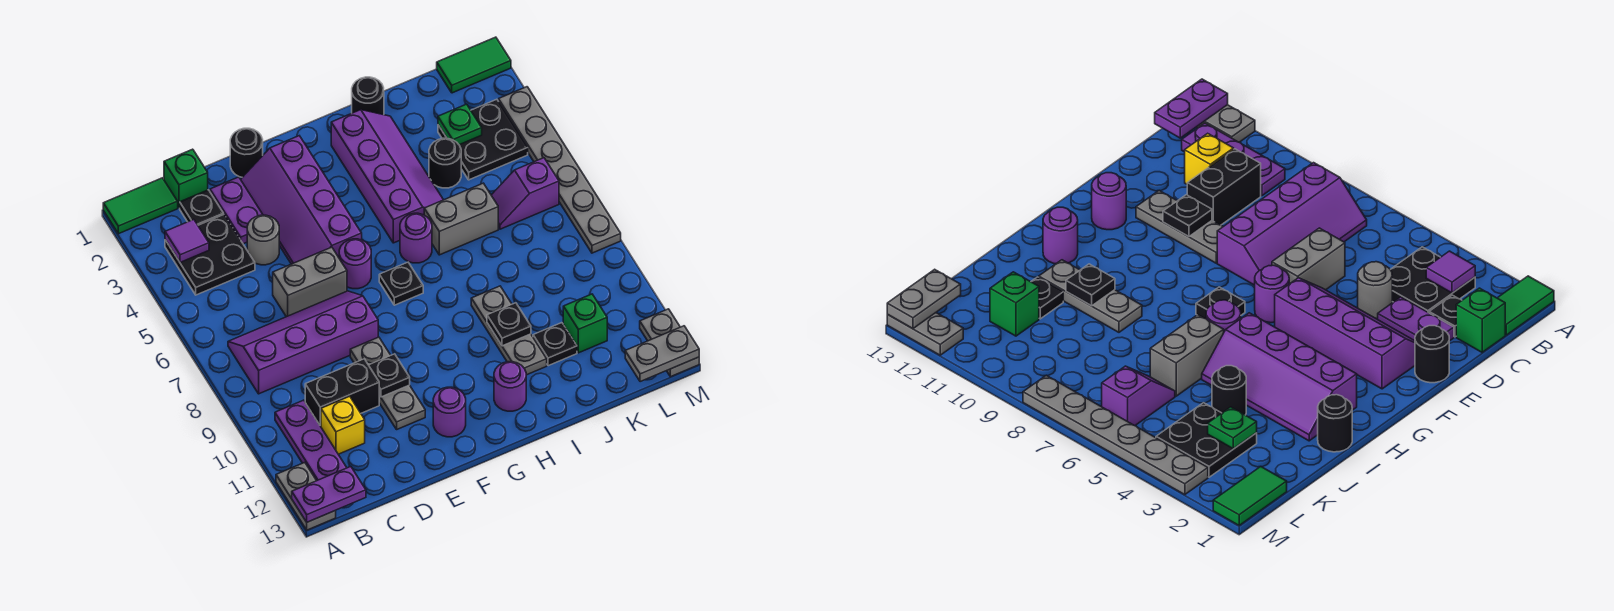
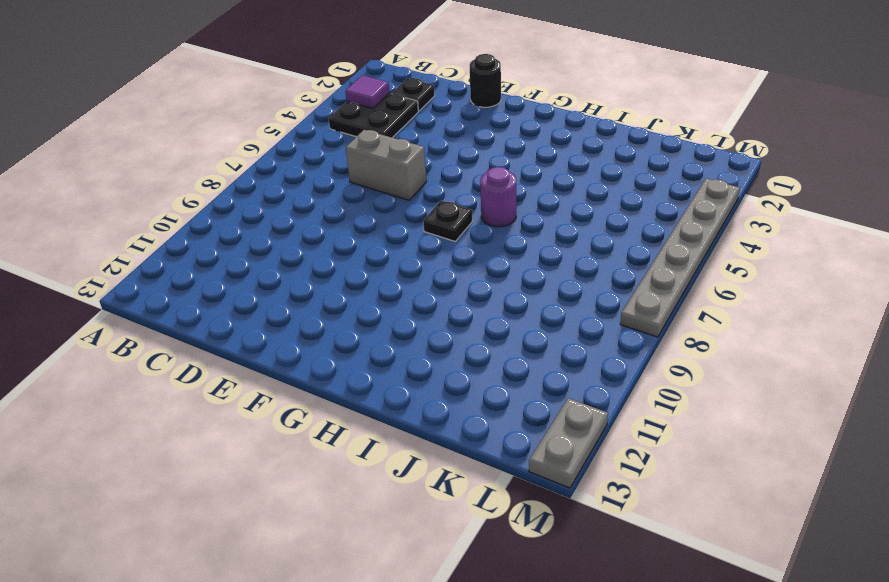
none -> green tile A1:B1 level 1
none -> grey plate A12:A13 level 1
none -> purple slope B7:E8 level 1 top 8
none -> purple plate B10:B12 level 1

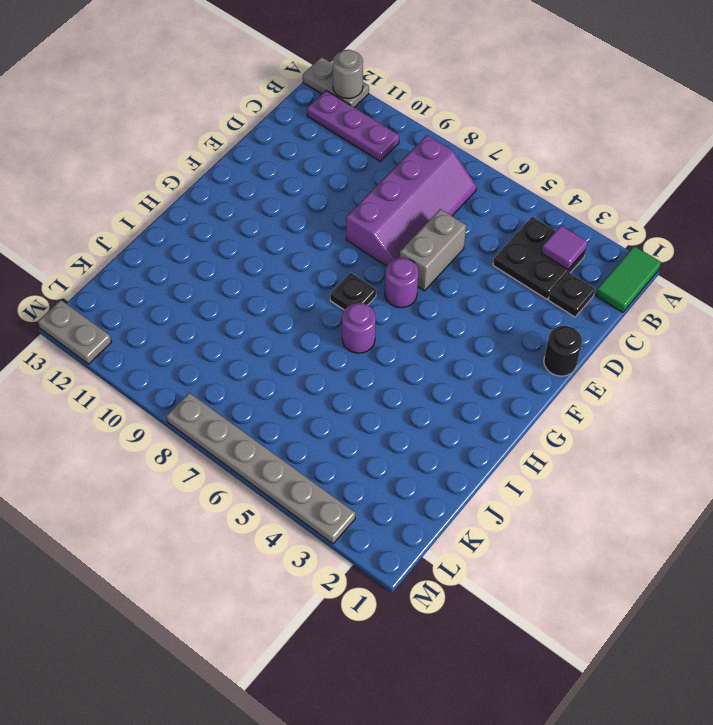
grey round brick A12 level 2 -> grey round brick D4 level 1
none -> green brick C1 level 1
none -> black brick C10:D10 level 1
none -> yellow brick C11 level 1
none -> purple plate D2:D3 level 1

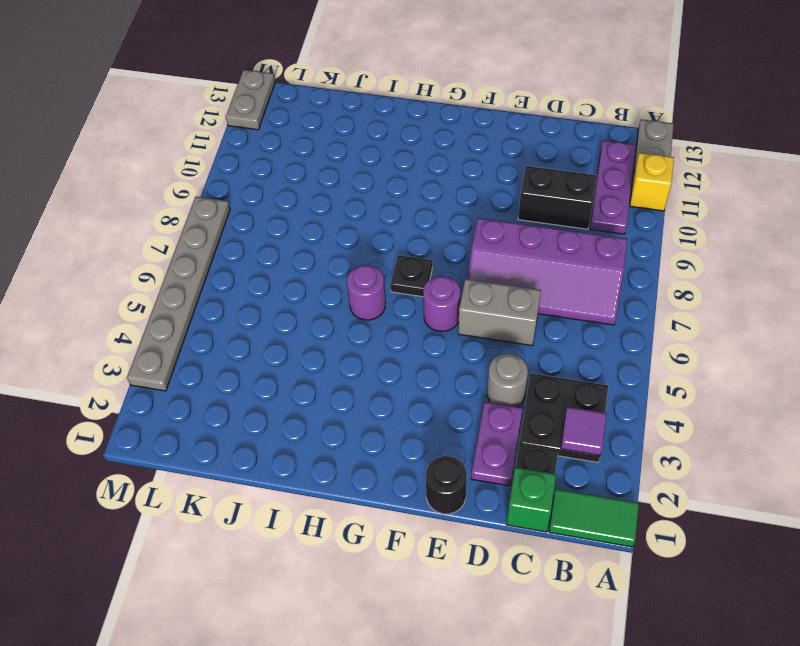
yellow brick A11 level 1 -> yellow brick C11 level 1
none -> purple slope E2:F5 level 1 top F
none -> grey plate E9:E11 level 1
none -> purple round brick F12 level 1
none -> purple slope H2:I5 level 1 top H

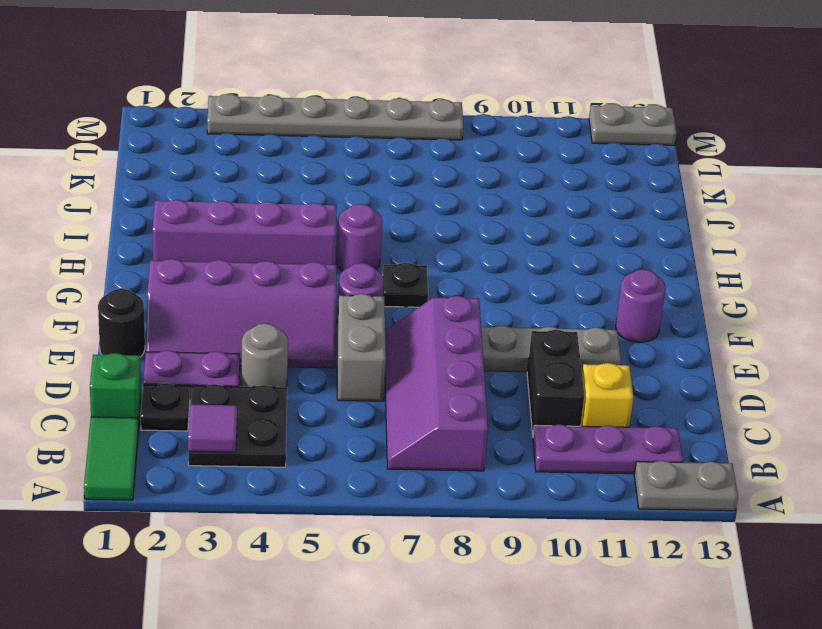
none -> purple round brick H12 level 1
none -> black round brick I1 level 1
none -> grey brick I6:J6 level 1
none -> grey plate I9:I11 level 1

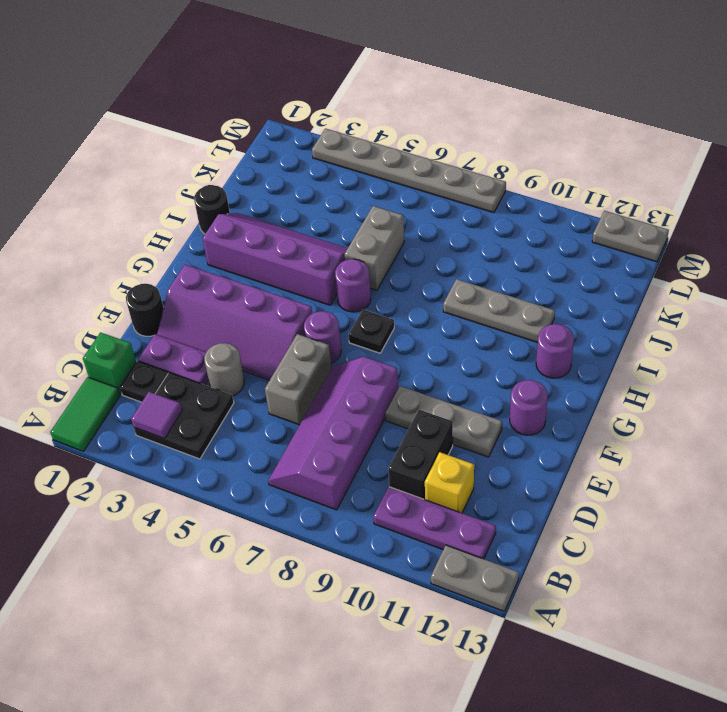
none -> black round brick J4 level 1
none -> black plate J11 level 1
none -> black plate K3:L4 level 1
none -> purple slope K6:L6 level 1 top L

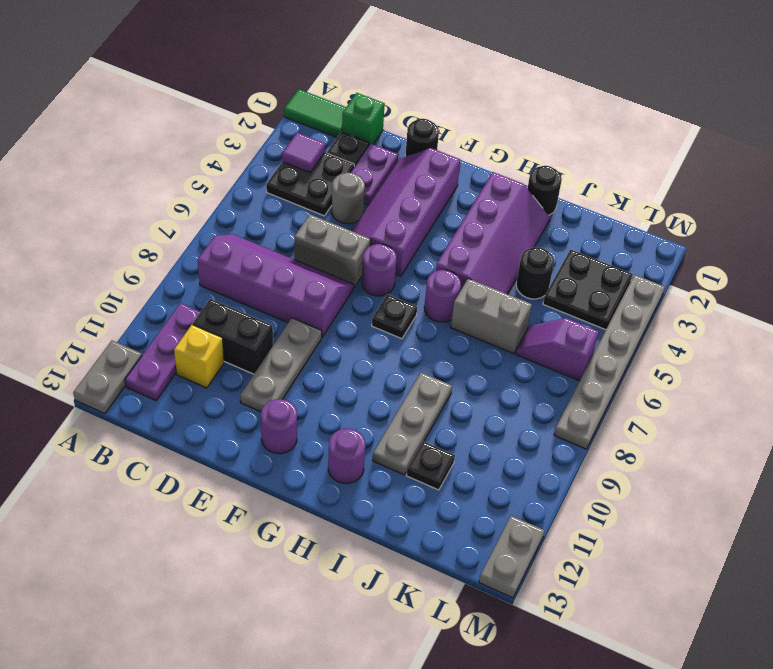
none -> green brick K11 level 1
none -> green tile L1:M1 level 1
none -> purple plate A13:B13 level 2
none -> black plate E10 level 2

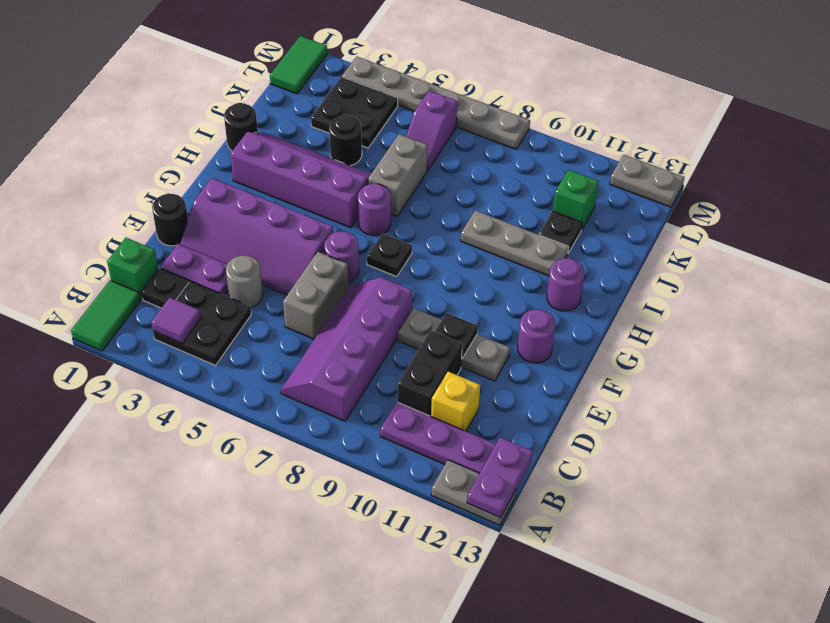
none -> black plate I10 level 2
none -> green plate K3 level 2
none -> grey plate L13:M13 level 2

